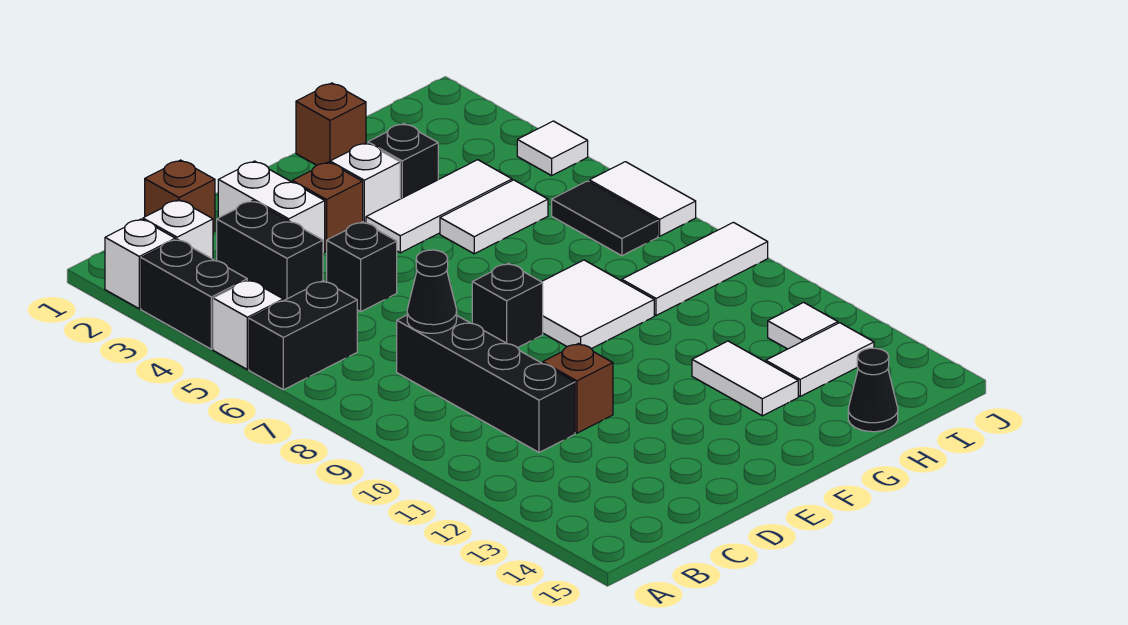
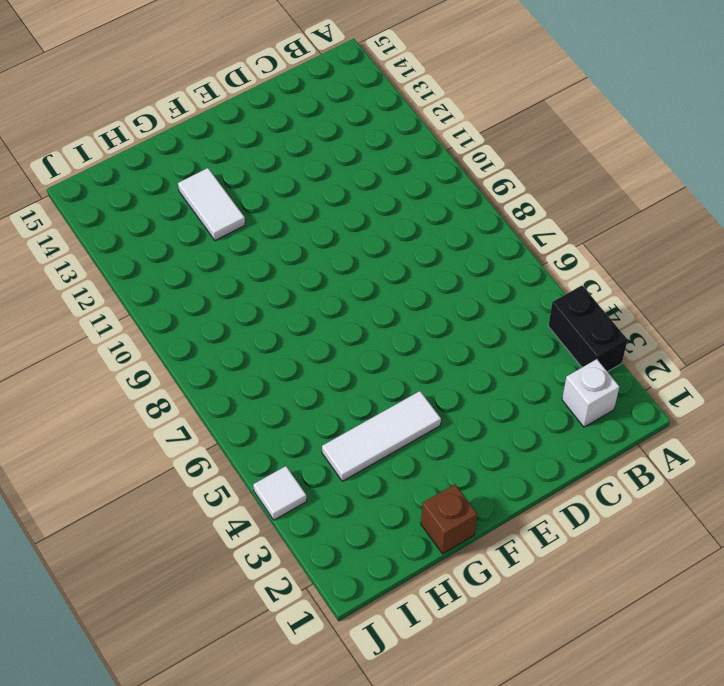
none -> white brick A2 level 1
none -> white brick A5 level 1
none -> black brick A6:B6 level 1

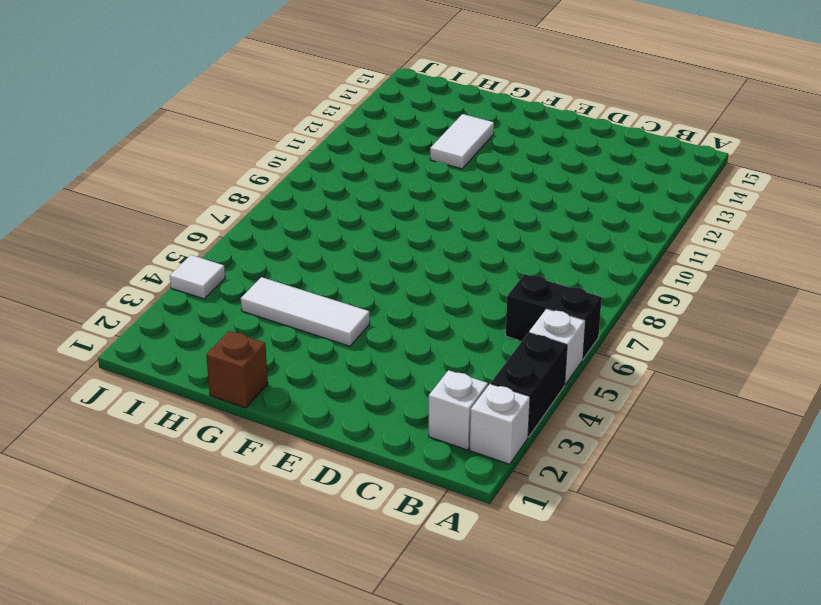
none -> brown brick C1 level 1
none -> black brick C3:C4 level 1
none -> black brick C8:C11 level 1

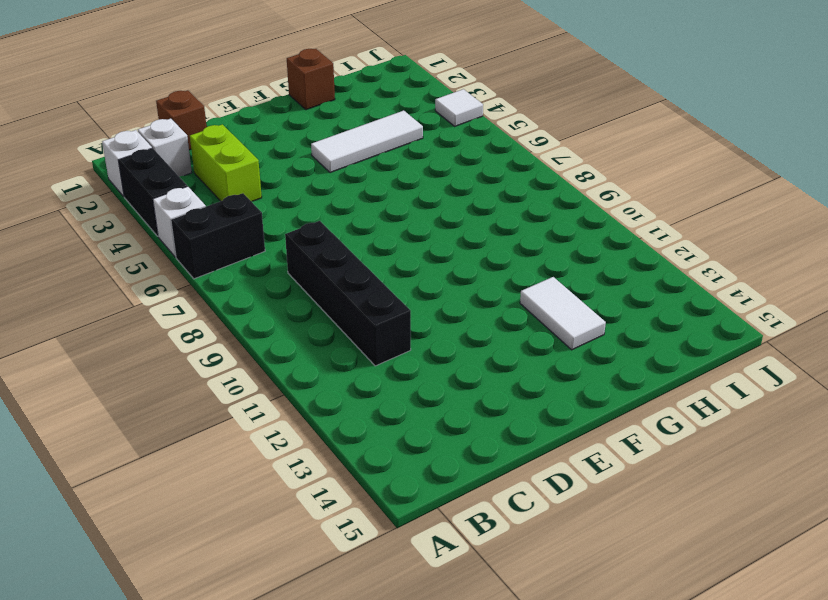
lime brick C3:C4 level 1 -> black brick C3:C4 level 1
none -> white brick D2:D3 level 1
none -> black brick D5 level 1
none -> brown brick D11 level 1

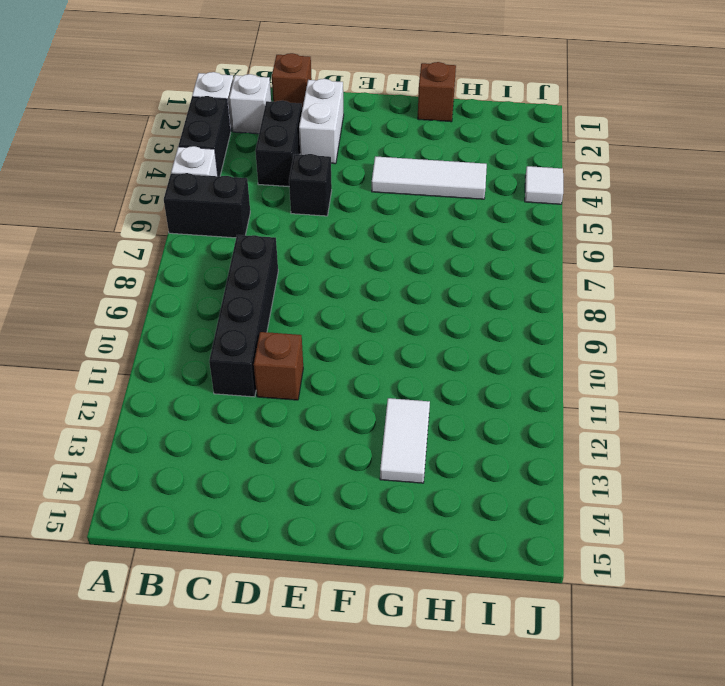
none -> brown brick E3 level 1
none -> black brick E8 level 1
none -> white brick F3 level 1

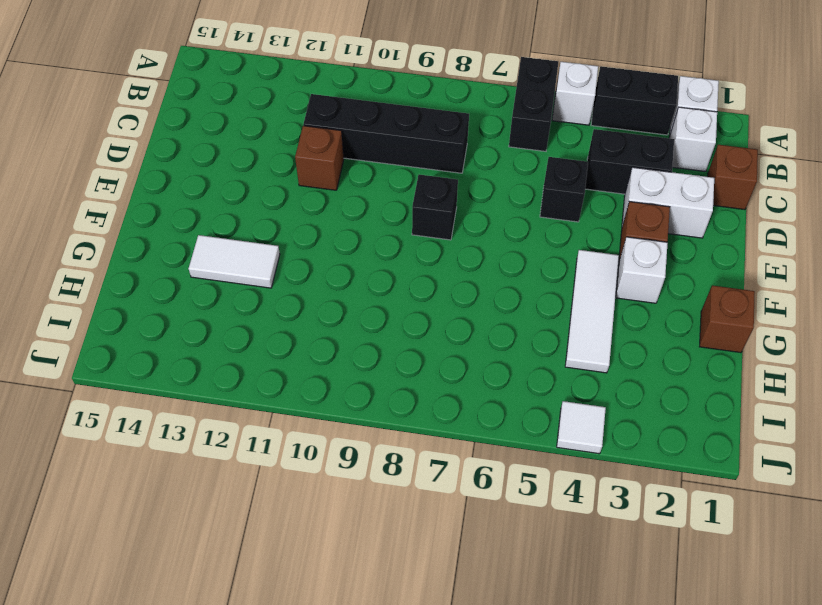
none -> white tile F8:G9 level 1
none -> black brick G3 level 1
none -> white tile G5:H5 level 1

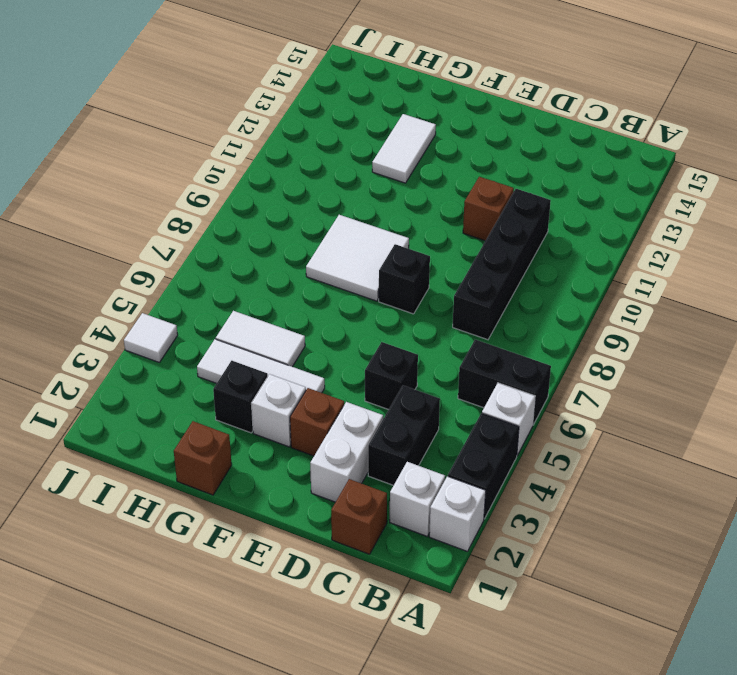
none -> white tile H9:J9 level 1
none -> white tile H13:I13 level 1
none -> black cone H15 level 1

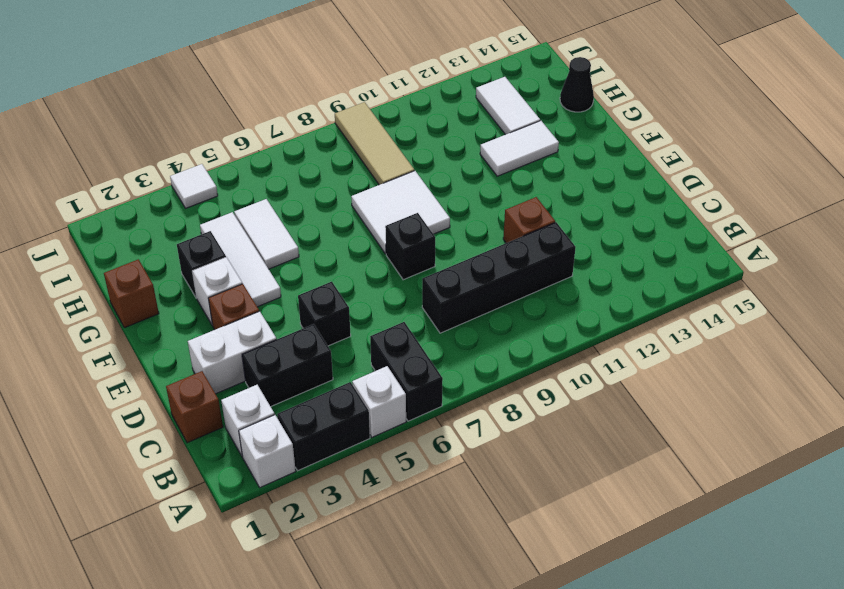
tan tile H9:J9 level 1 -> white tile H9:J9 level 1
none -> black tile I6:I7 level 1
none -> white tile I12 level 1
none -> white tile J6:J7 level 1

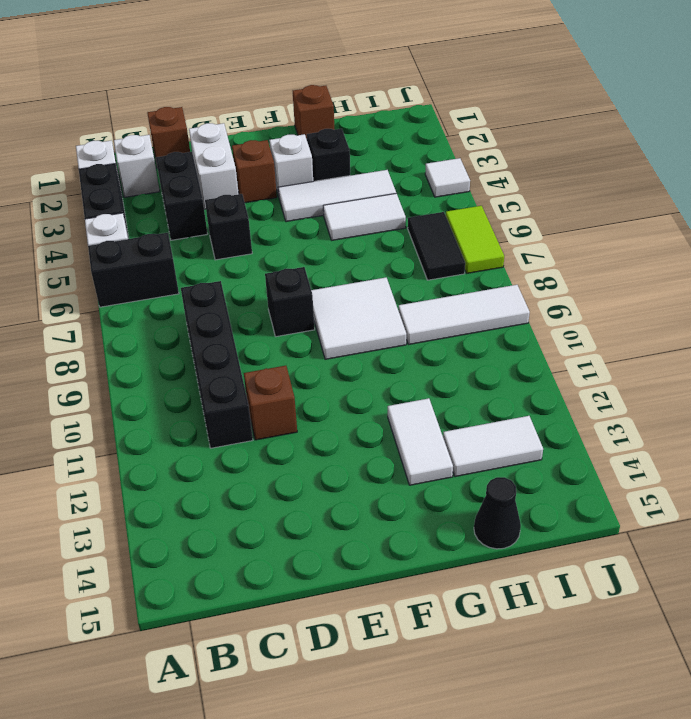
lime tile J6:J7 level 1 -> white tile J6:J7 level 1
none -> white tile I12 level 1
none -> black cone C8 level 2

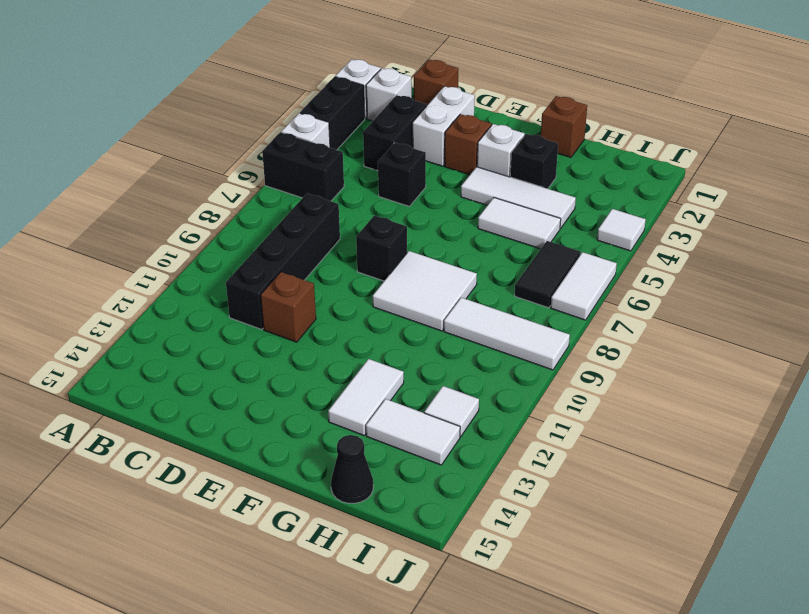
none -> black cone C8 level 2

